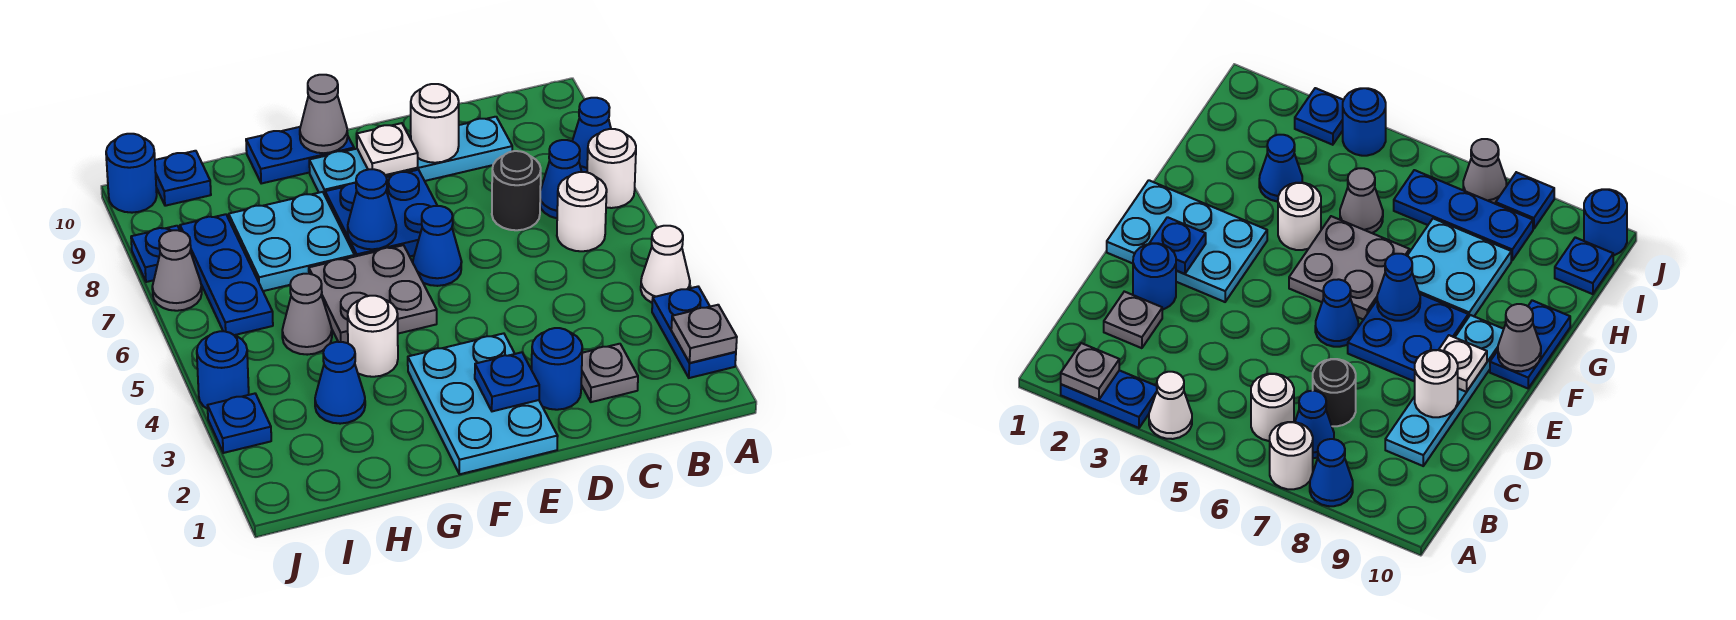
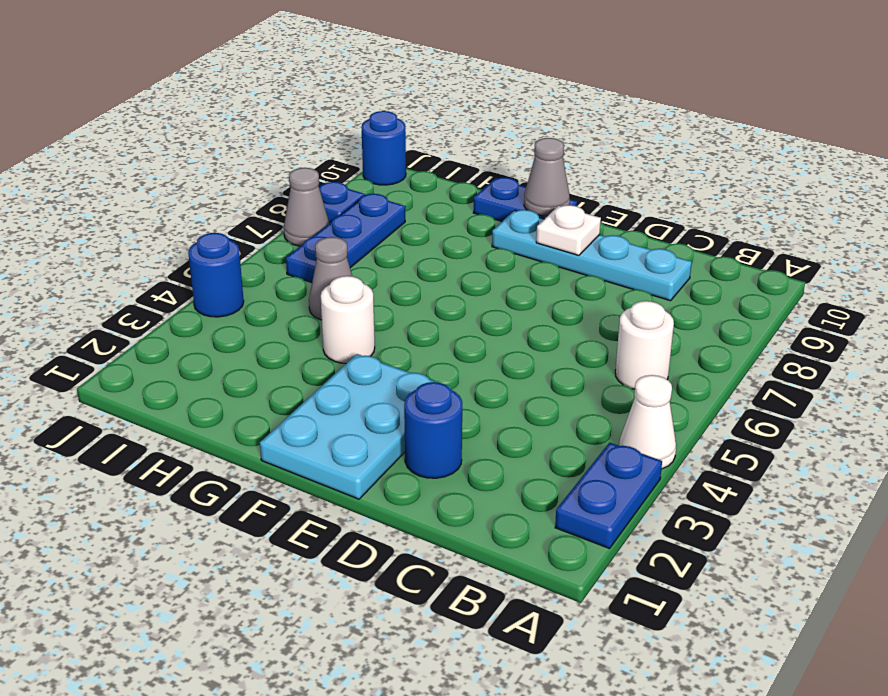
none -> white round brick A7 level 1
none -> blue cone A8 level 1
none -> blue cone B7 level 1
none -> grey plate C2 level 1

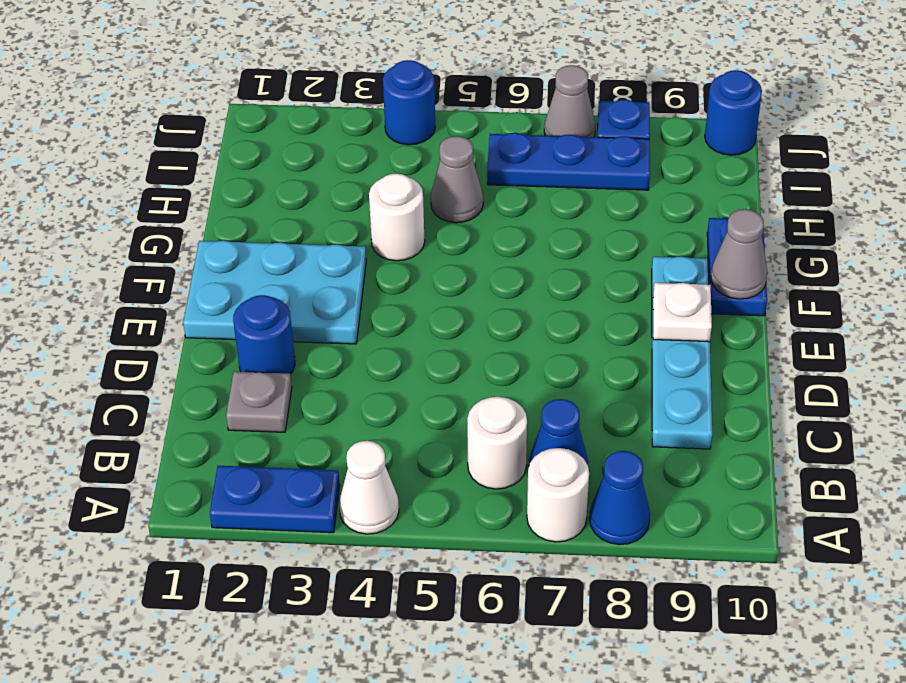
none -> black round brick C7 level 1
none -> blue cone E6 level 1
none -> blue plate E7:F8 level 1
none -> grey plate F5:G6 level 1

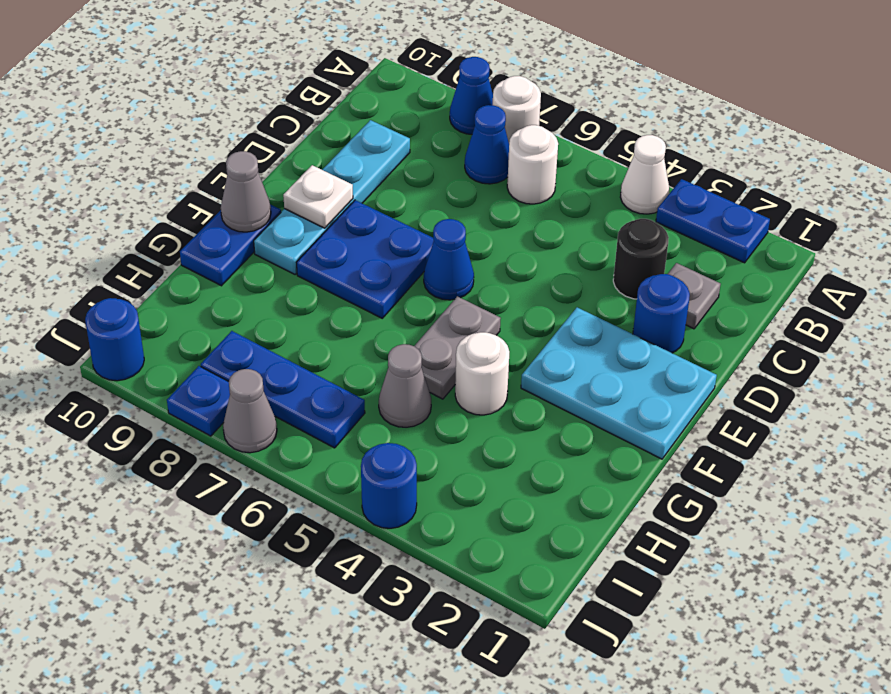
black round brick C3 level 1 -> black round brick C7 level 1
grey plate F5:G5 level 1 -> grey plate F5:G6 level 1
none -> cyan plate G7:H8 level 1
none -> blue cone H3 level 1
none -> blue plate I10 level 1
none -> blue plate J3 level 1

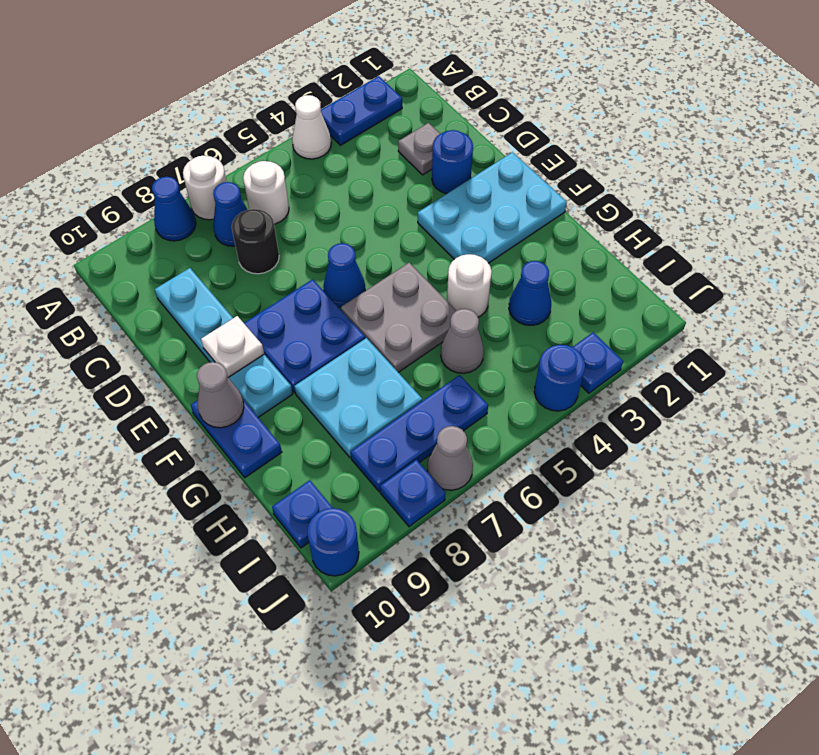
none -> grey plate A2 level 2
none -> white round brick D9 level 2
none -> blue plate E2 level 2
none -> blue cone F7 level 2

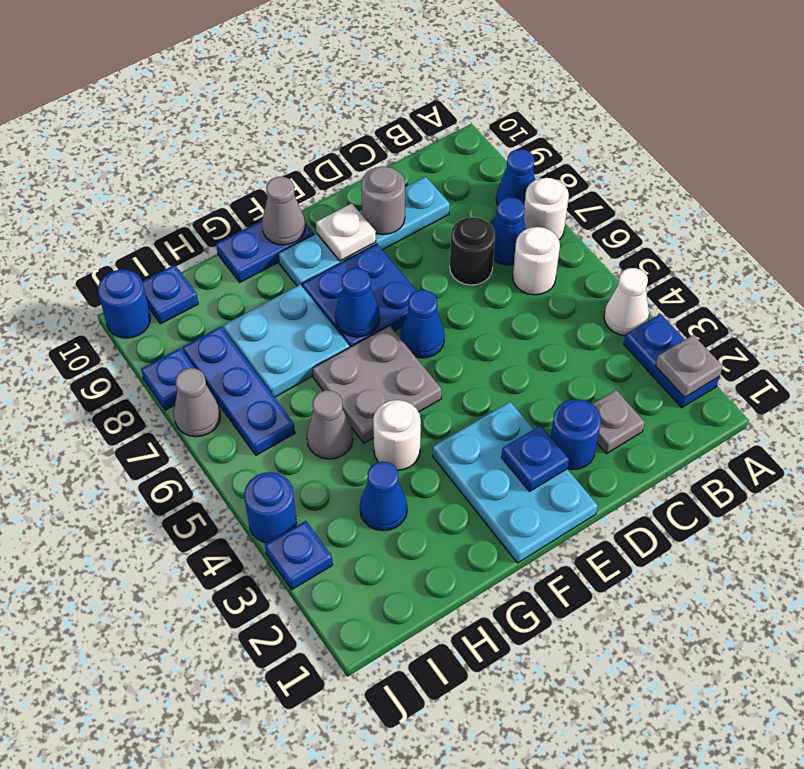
grey round brick D9 level 2 -> white round brick D9 level 2

